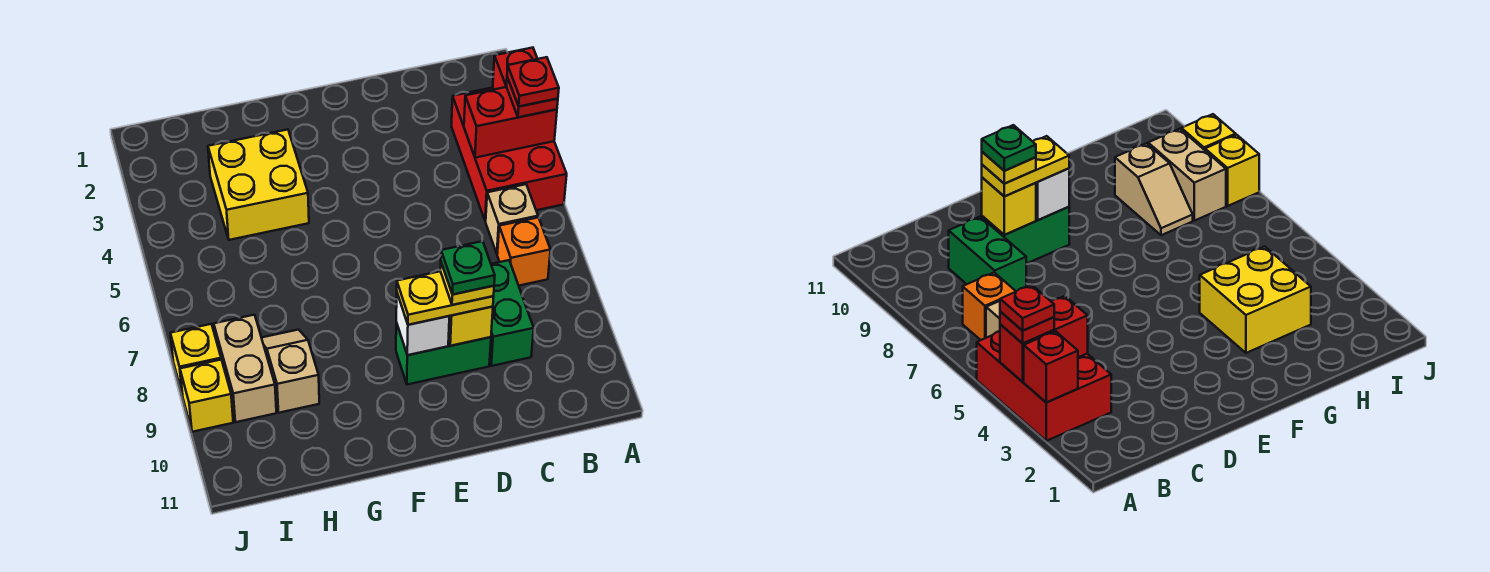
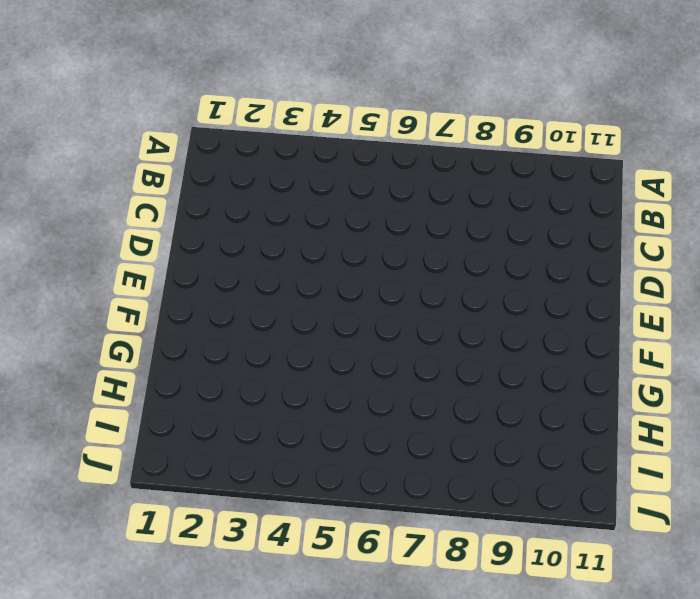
none -> red brick A3:B5 level 1
none -> tan brick B6 level 1
none -> orange brick B7 level 1

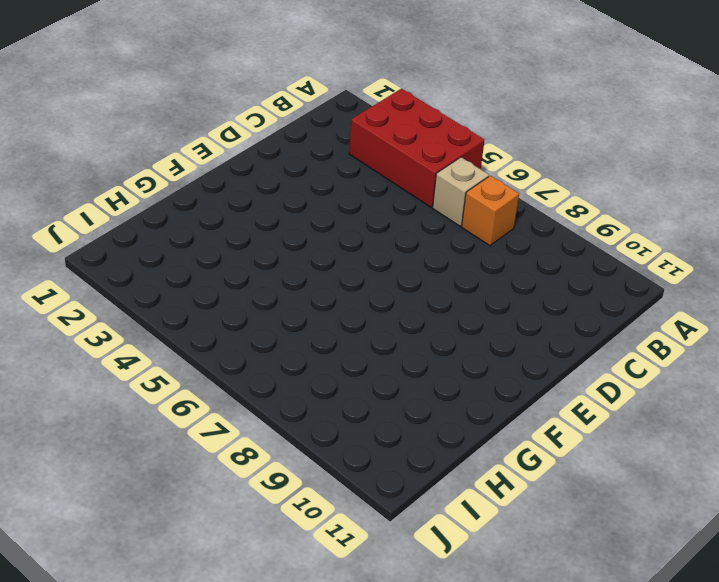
none -> green brick C8:C9 level 1
none -> green brick D9:E9 level 1
none -> yellow brick G3:H4 level 1

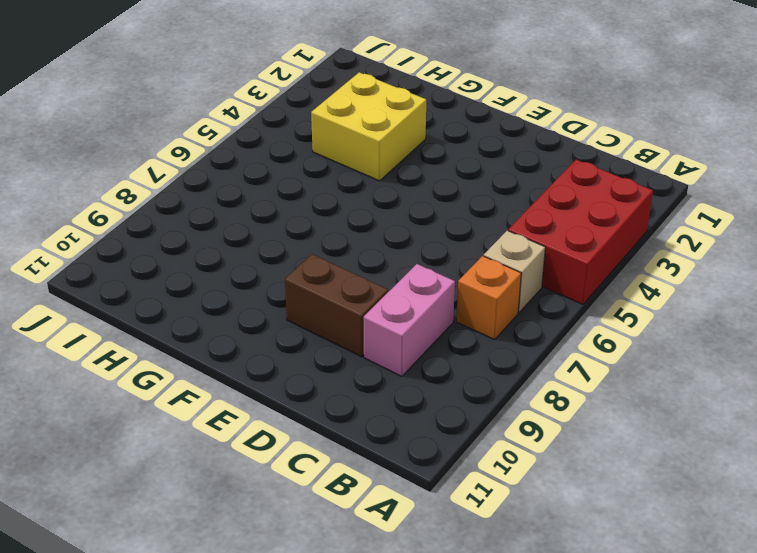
pink brick C8:C9 level 1 -> green brick C8:C9 level 1
brown brick D9:E9 level 1 -> green brick D9:E9 level 1
none -> tan slope H8:H9 level 1 top 9
none -> tan brick I8:I9 level 1
none -> yellow brick J8 level 1

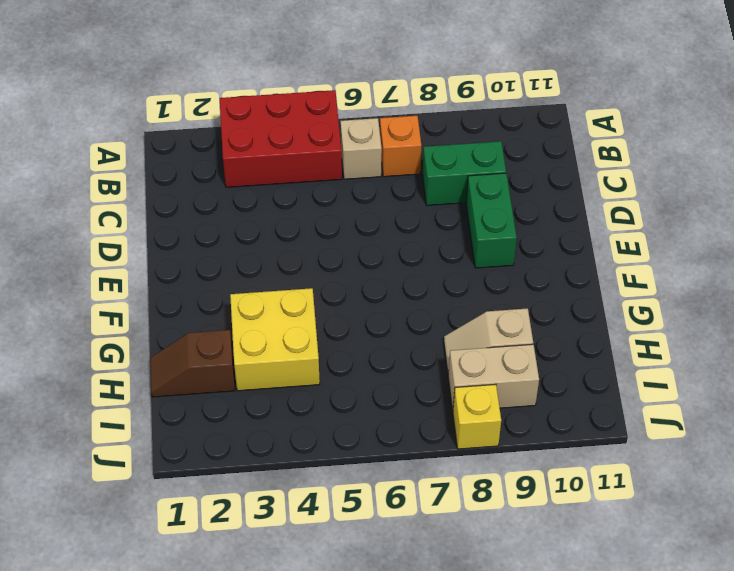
brown slope H1:H2 level 1 top 2 -> none
none -> yellow brick J9 level 1
none -> red brick A3 level 2
none -> red brick A4:B4 level 2

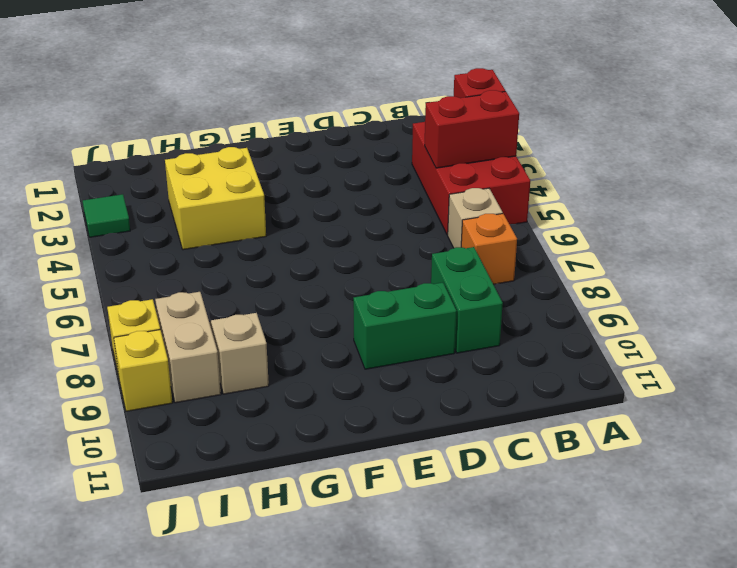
green tile J3 level 1 -> none
none -> yellow brick D9 level 2
none -> white brick E9 level 2
none -> red plate A4 level 3

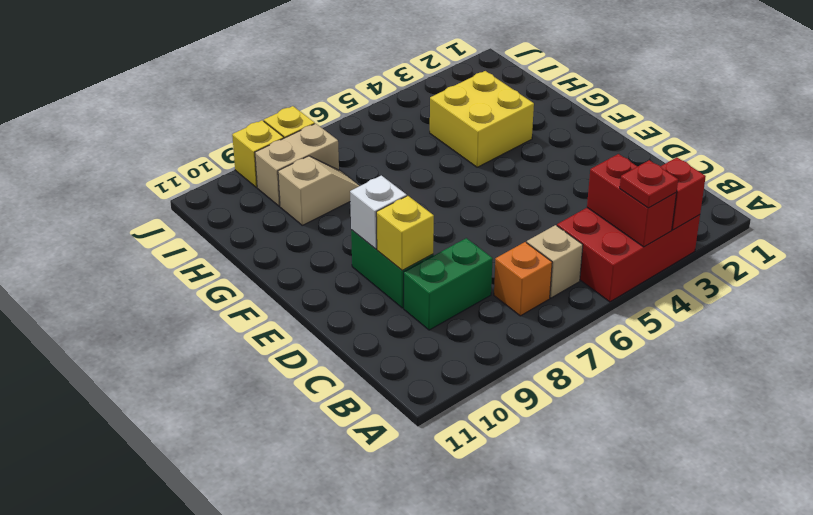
none -> yellow plate D9:E9 level 3
none -> red plate A4 level 4
none -> yellow plate D9 level 4

